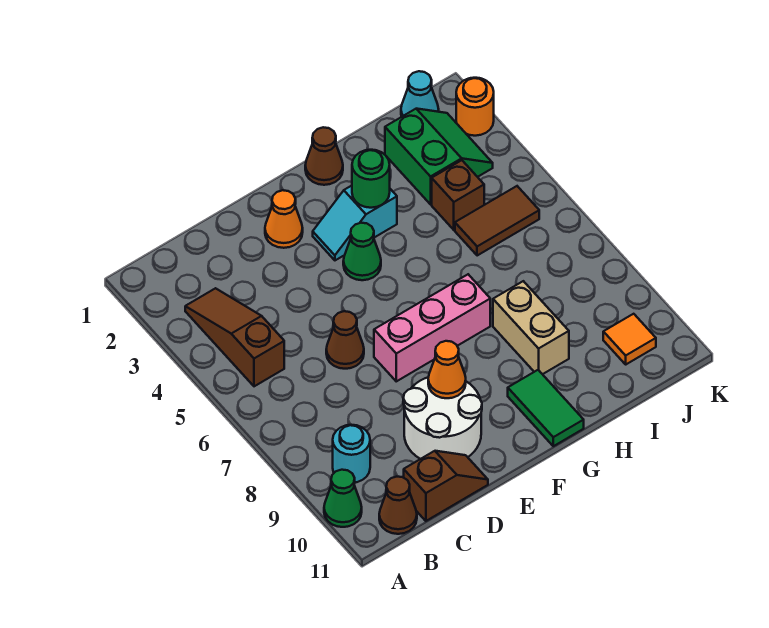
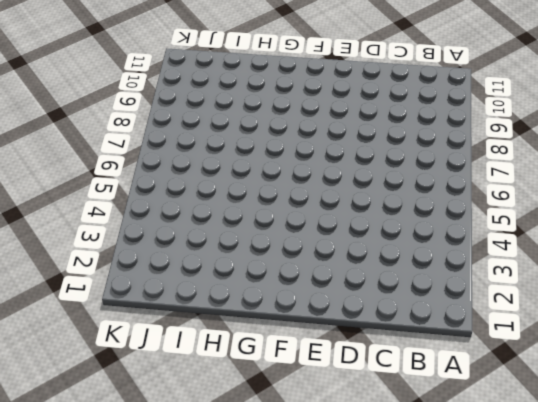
none -> green cone A10 level 1
none -> brown slope B3:B5 level 1 top 5
none -> cyan round brick B9 level 1

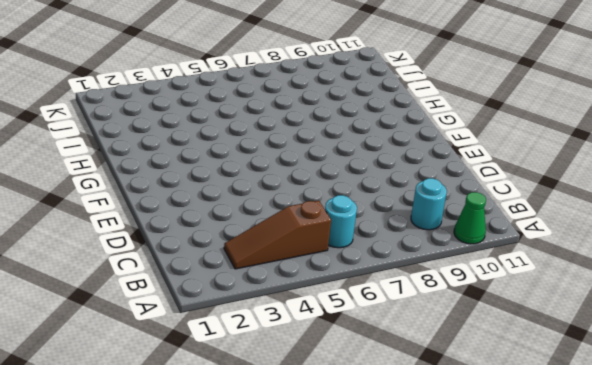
cyan round brick B6 level 1 -> none
none -> brown cone B11 level 1
none -> brown slope C11:D11 level 1 top C
none -> brown cone D6 level 1

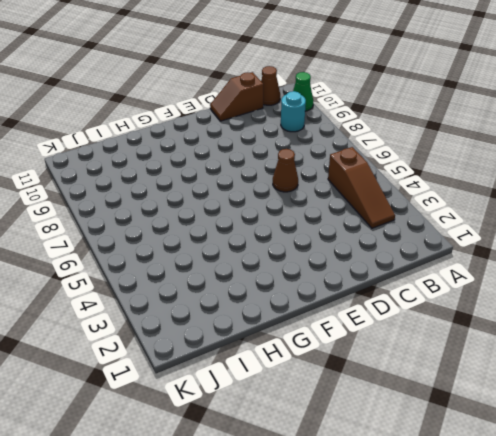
none -> white round brick D9:E10 level 1
none -> orange cone E2 level 1
none -> pink brick E7:G7 level 1

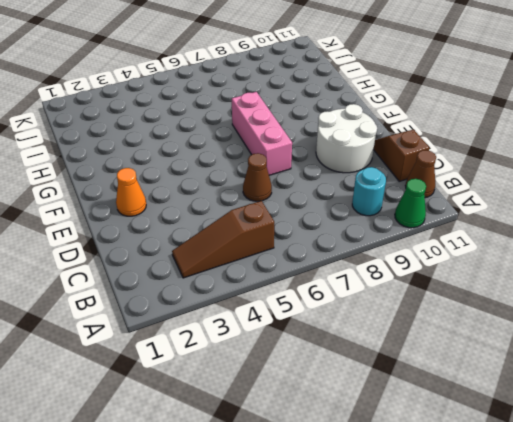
none -> cyan slope F3:G3 level 1 top G
none -> green cone F4 level 1
none -> brown cone G1 level 1

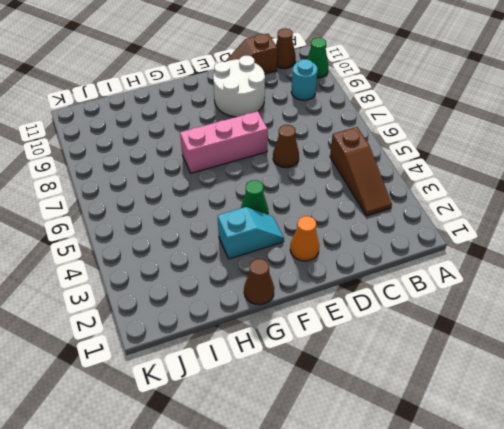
none -> green tile G10:G11 level 1
none -> tan brick H8:H9 level 1
none -> green slope I2:J3 level 1 top I

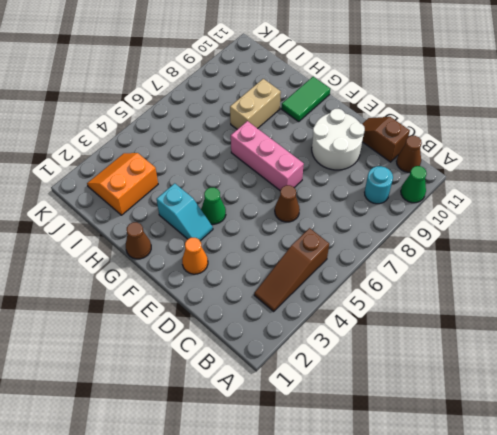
orange slope I2:J3 level 1 top I -> green slope I2:J3 level 1 top I
none -> brown brick I4 level 1
none -> brown tile I5:J5 level 1
none -> cyan cone J1 level 1

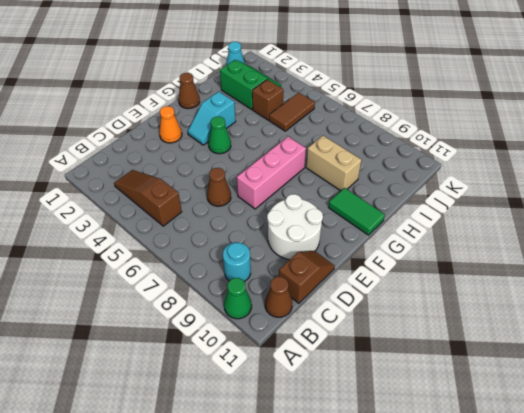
none -> orange tile J10 level 1
none -> orange round brick K2 level 1
none -> orange cone E9 level 2

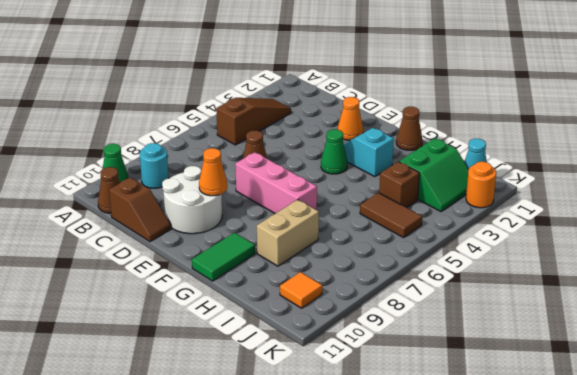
none -> green round brick G3 level 2

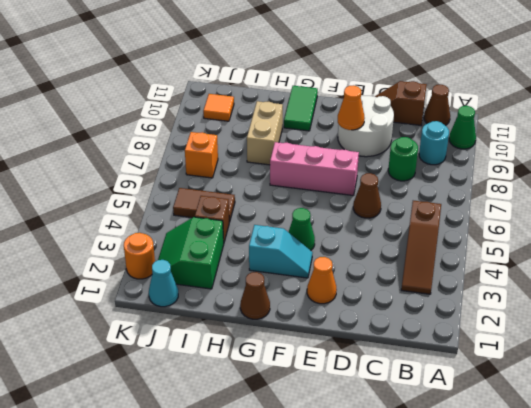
green round brick C8 level 1 -> green round brick G3 level 2
orange brick J7 level 1 -> none

